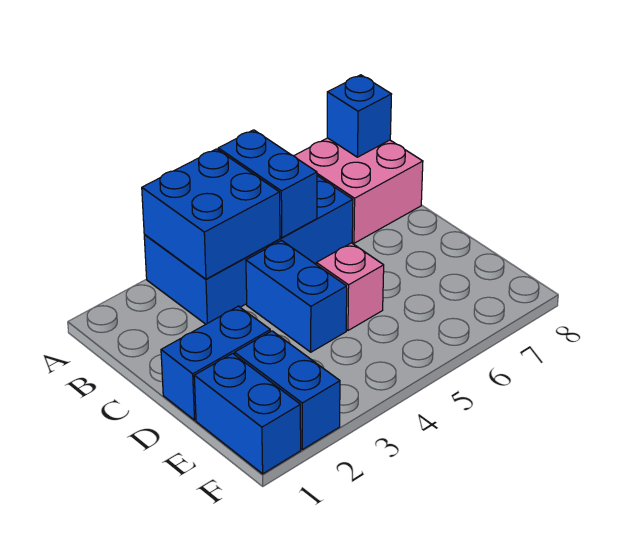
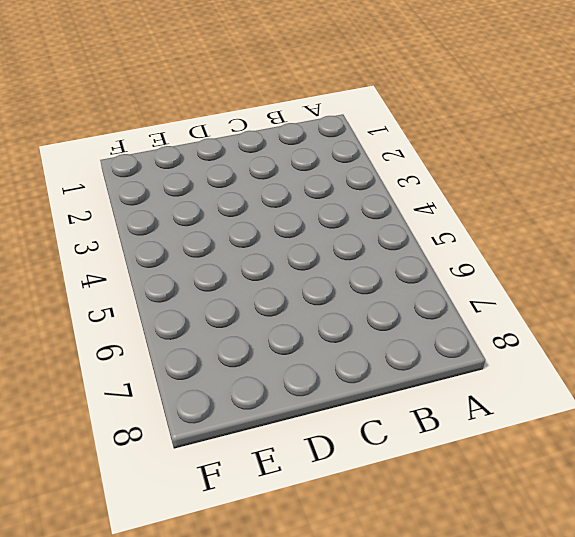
none -> blue brick A3:B6 level 1
none -> pink brick A7:B8 level 1

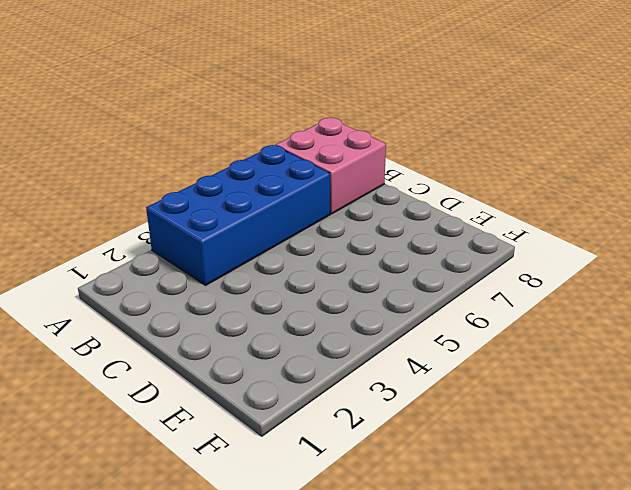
none -> blue brick C4:D4 level 1
none -> blue brick D1:D2 level 1

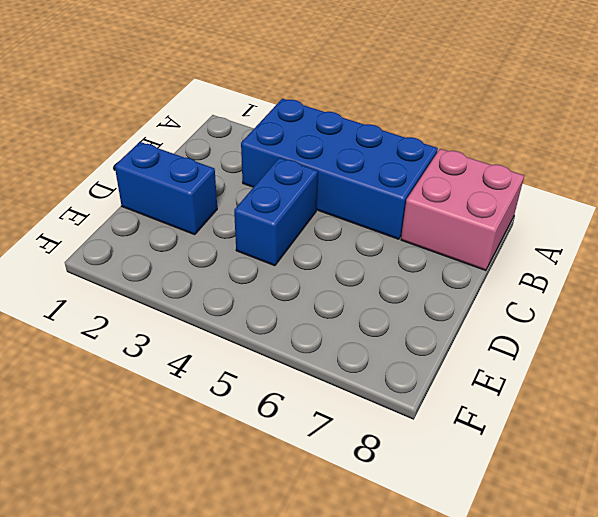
none -> pink brick D5 level 1
none -> blue brick E1:F1 level 1

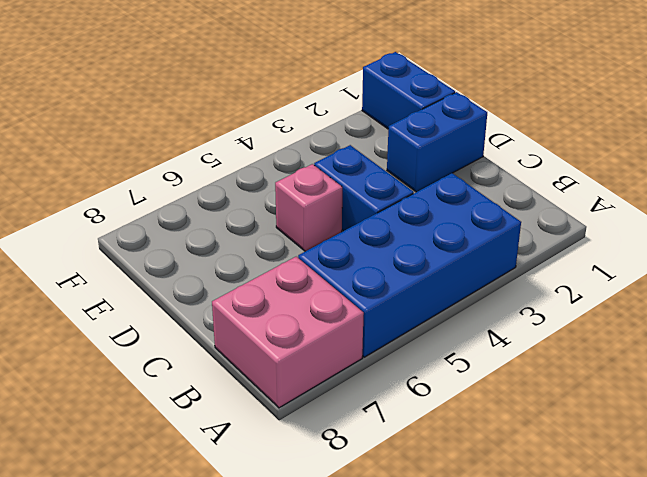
none -> blue brick E2:F2 level 1
none -> blue brick A3:B4 level 2

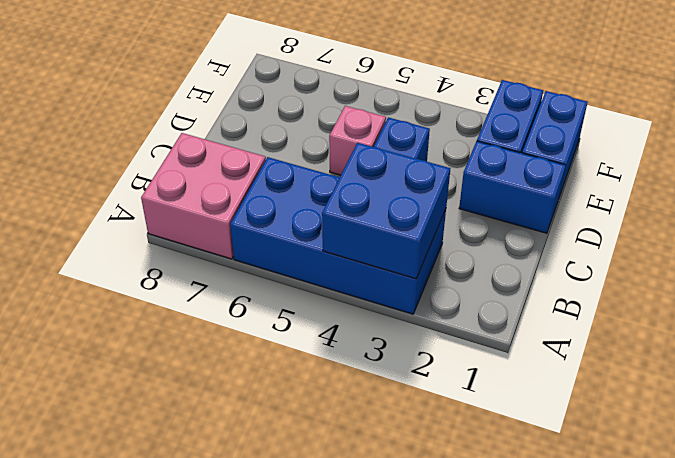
none -> blue brick A5:B5 level 2
none -> blue brick A8 level 2

